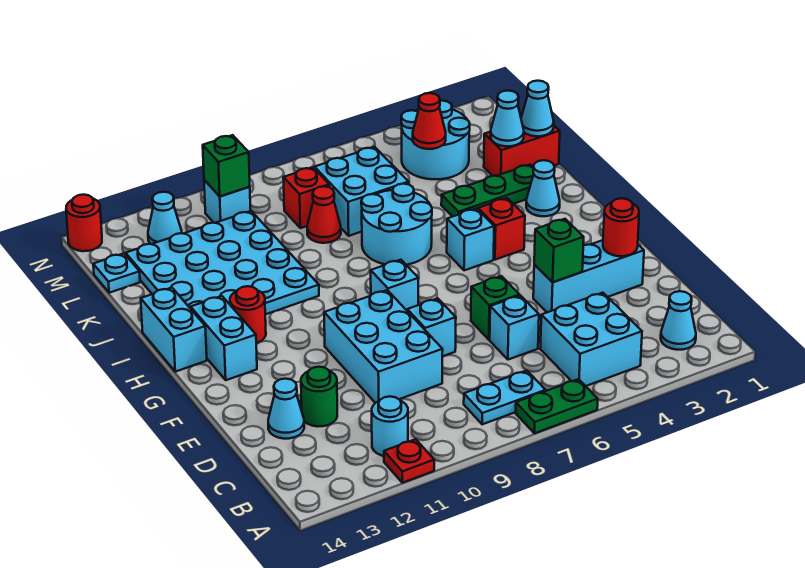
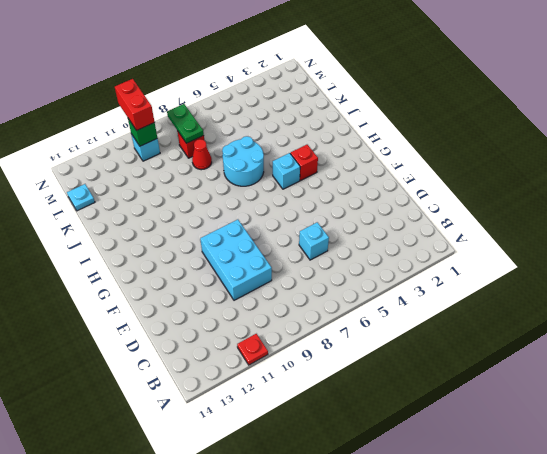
green plate L8:M8 level 2 -> green plate A6:A7 level 1
red brick M10:N10 level 3 -> red brick K1:K2 level 1
none -> cyan cone B2 level 1
none -> cyan brick B4:C5 level 1
none -> cyan plate B7:B8 level 1
none -> cyan round brick B11 level 1

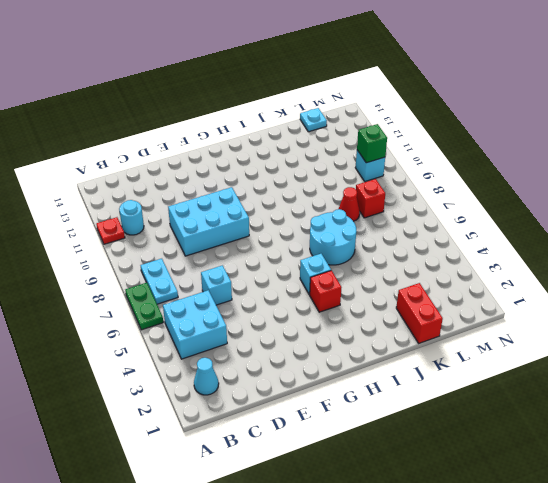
none -> green round brick D12 level 1
none -> cyan cone D13 level 1
none -> cyan brick E2:E4 level 1
none -> green brick E6 level 1

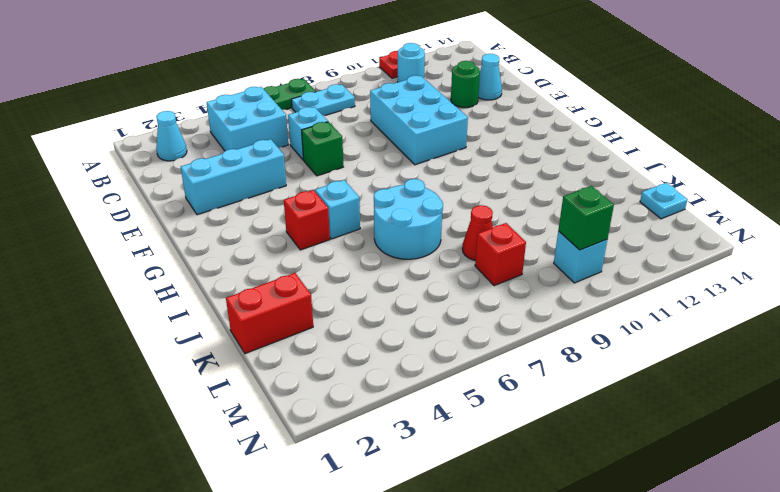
none -> cyan brick E8 level 1
none -> cyan brick G8 level 1
none -> cyan brick G13:H13 level 1
none -> red round brick H12 level 1

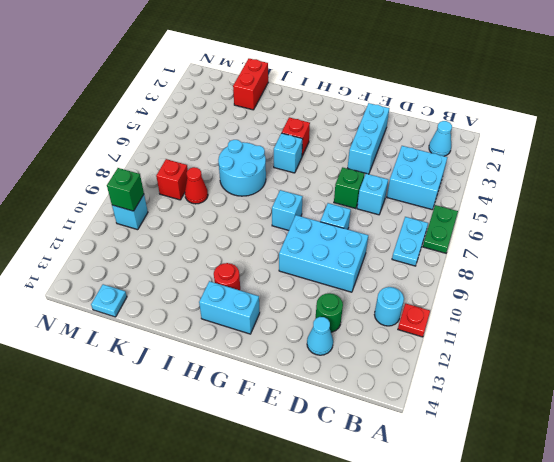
none -> cyan brick H14:I14 level 1
none -> cyan cone I2 level 1
none -> cyan plate I10:L13 level 1
none -> green plate J2:J4 level 1

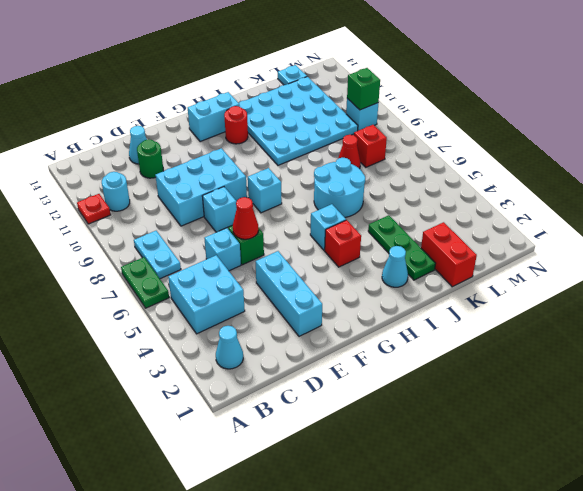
red cone E6 level 2 -> red cone L4 level 2
none -> cyan brick H14:I14 level 1
none -> cyan brick K6:L7 level 1
none -> cyan round brick L3:M4 level 1
none -> cyan cone M12 level 1

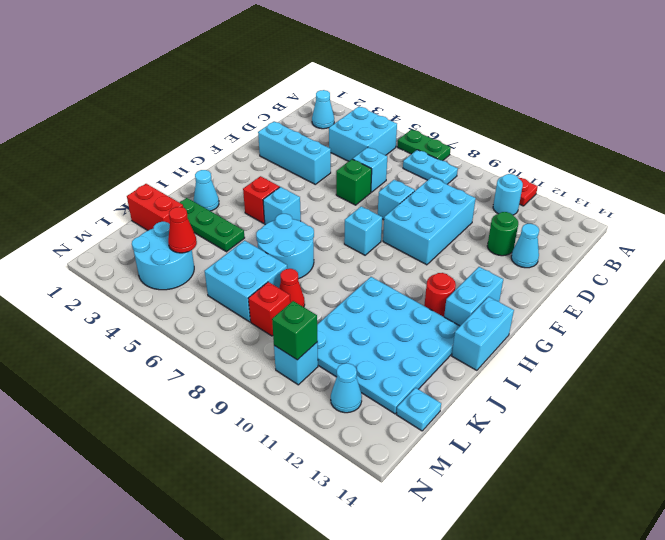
none -> red round brick N14 level 1
none -> red round brick E2 level 2
none -> green brick E4 level 2
none -> cyan cone K1 level 2

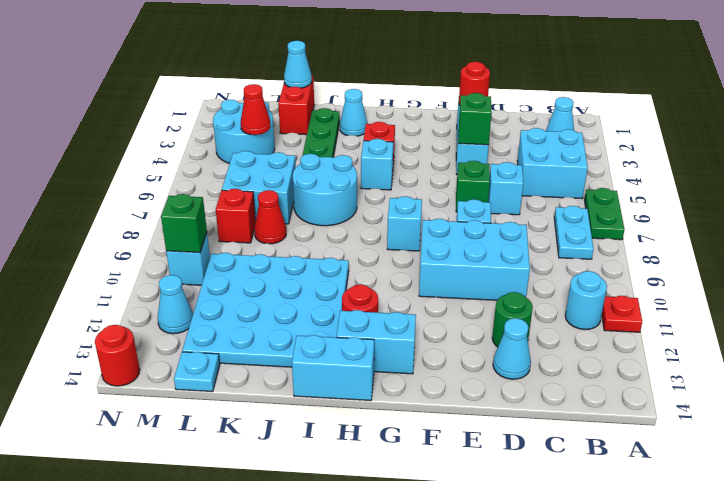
none -> cyan cone K2 level 2

